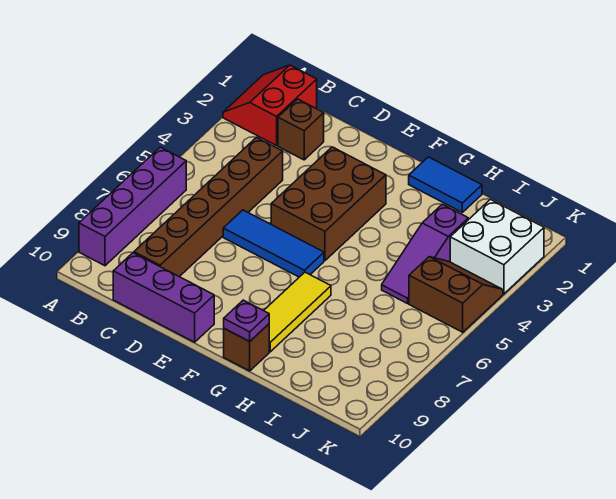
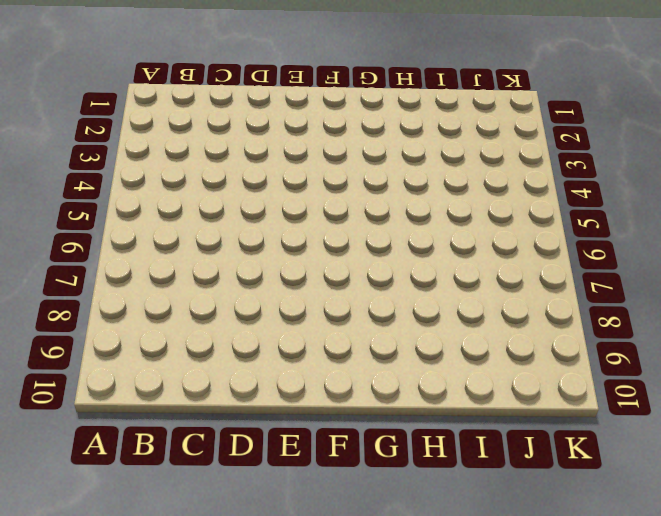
none -> red slope A1:B2 level 1 top B
none -> purple brick A6:A9 level 1
none -> brown brick C2 level 1

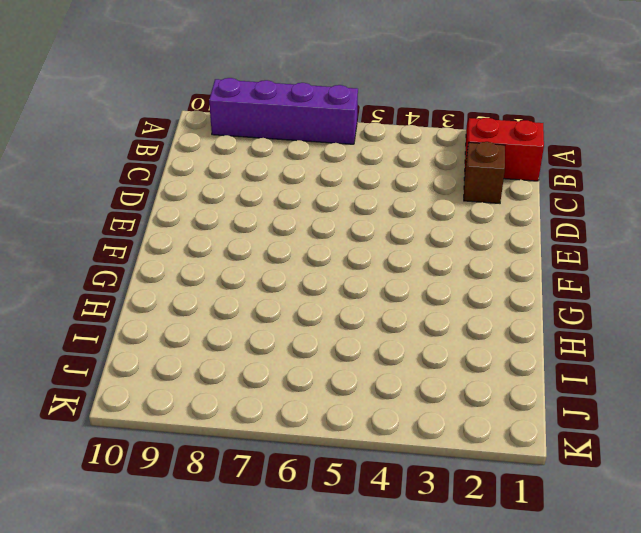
none -> brown brick C4:C9 level 1
none -> purple brick C10:E10 level 1
none -> blue tile D6:F6 level 1

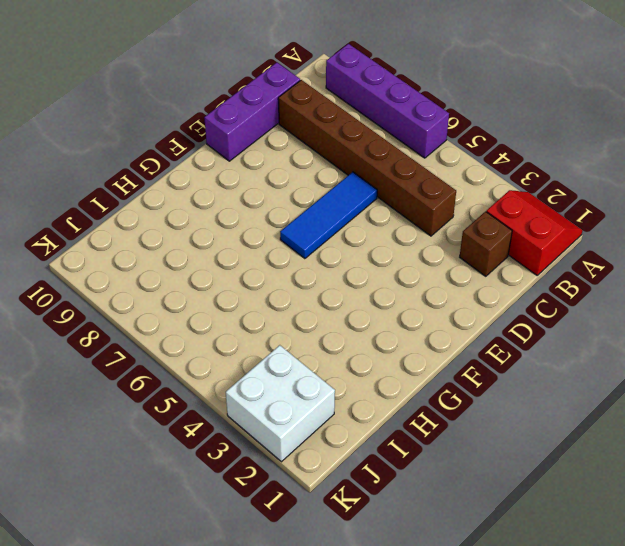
none -> brown brick E3:F5 level 1
none -> blue tile G1:H1 level 1
none -> yellow tile G7:G9 level 1

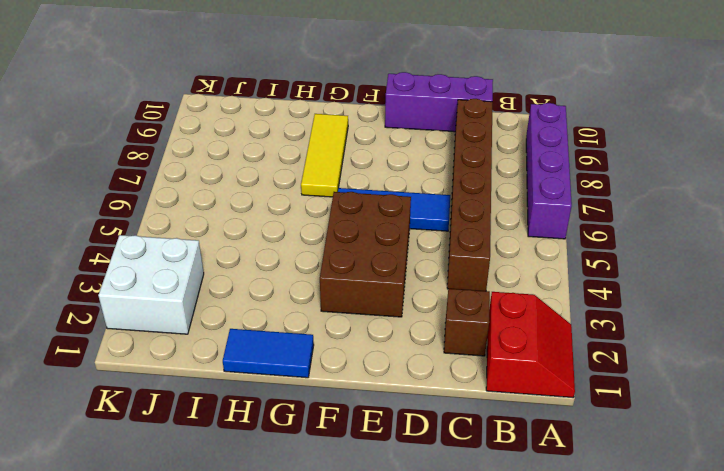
none -> brown brick G10 level 1
none -> purple slope I3:I5 level 1 top 3
none -> brown slope J4:K5 level 1 top 5

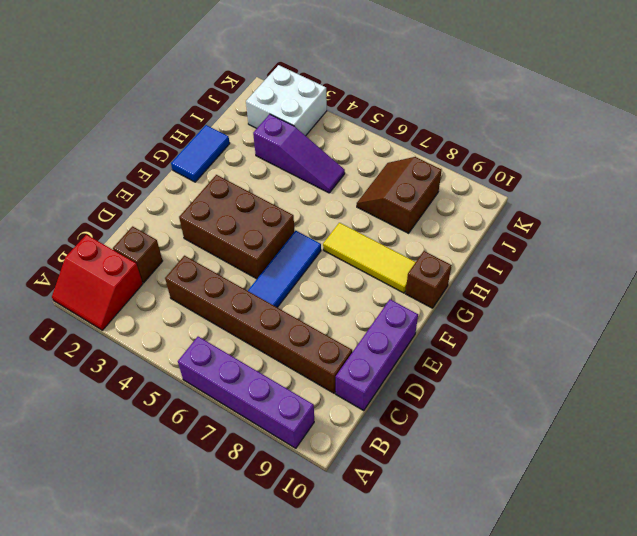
brown slope I7:J8 level 1 top 8 -> brown slope J4:K5 level 1 top 5
none -> purple plate G10 level 2

